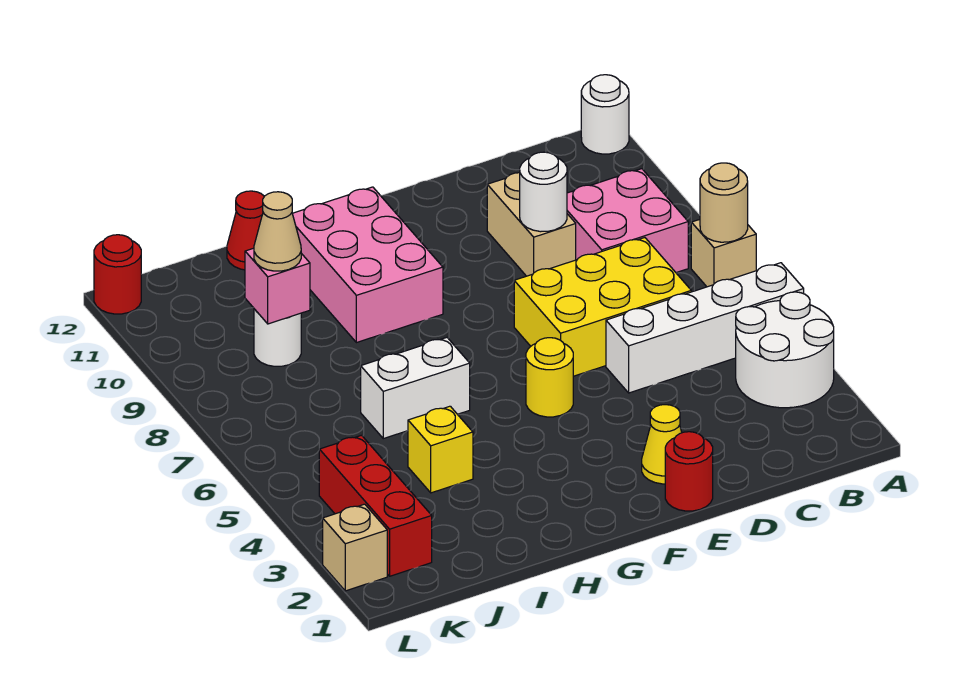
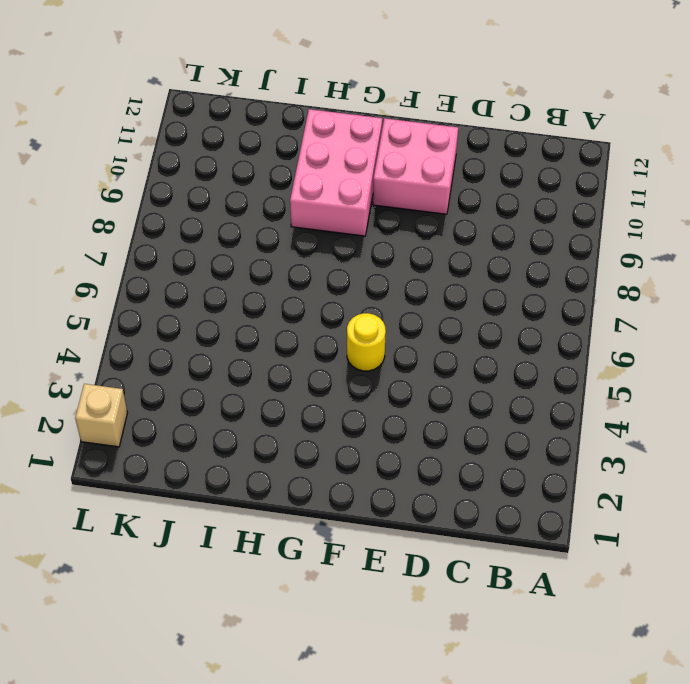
pink brick E10:F11 level 1 -> pink brick B8:C9 level 1
none -> white round brick A3:B4 level 1
none -> white brick A5:D5 level 1
none -> tan brick A7 level 1

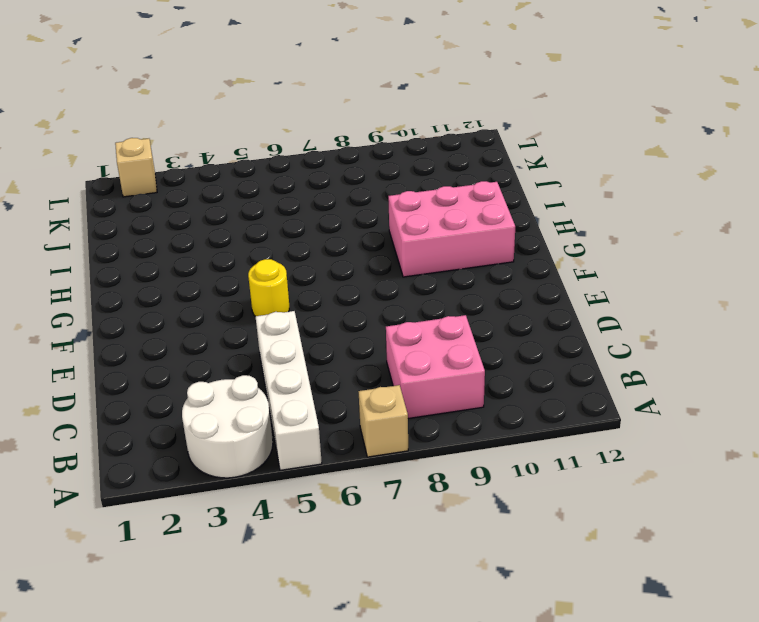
none -> white round brick A12 level 1
none -> yellow brick C6:E7 level 1
none -> tan brick D9:D10 level 1

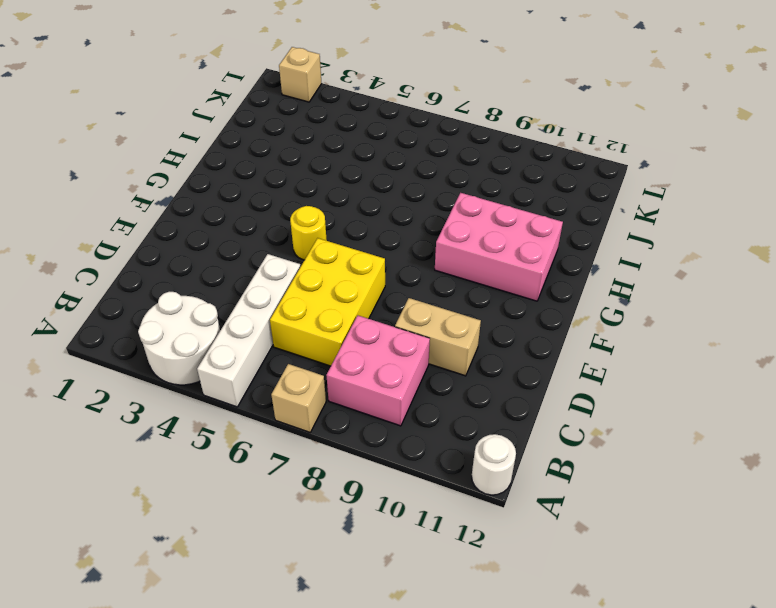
none -> red round brick E1 level 1
none -> yellow cone E2 level 1
none -> white brick H6:I6 level 1

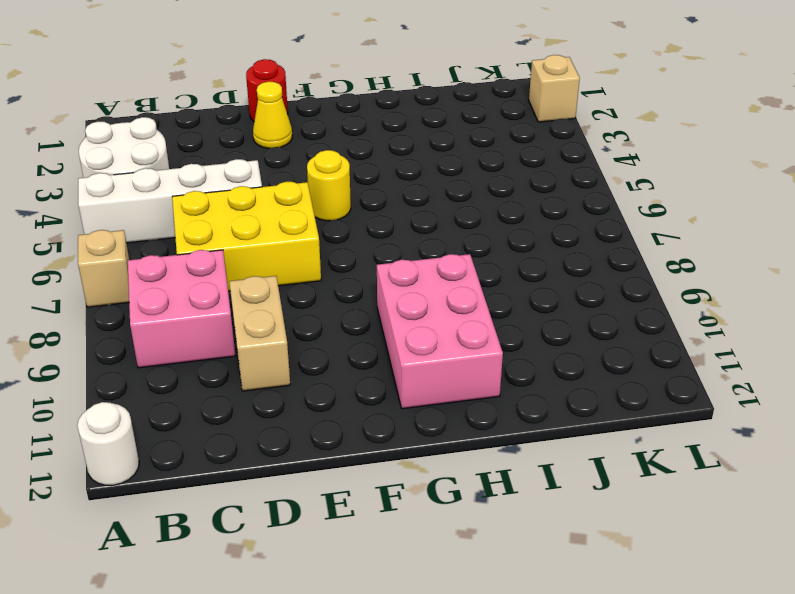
none -> white brick H6:I6 level 1
none -> yellow brick I4 level 1
none -> red cone I12 level 1

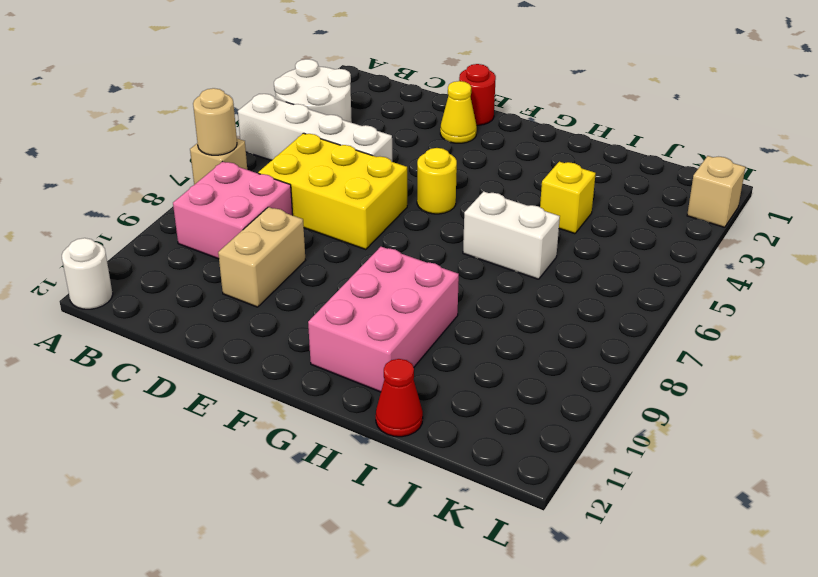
none -> white round brick J9 level 1
none -> red brick K2:K4 level 1
none -> red round brick L12 level 1

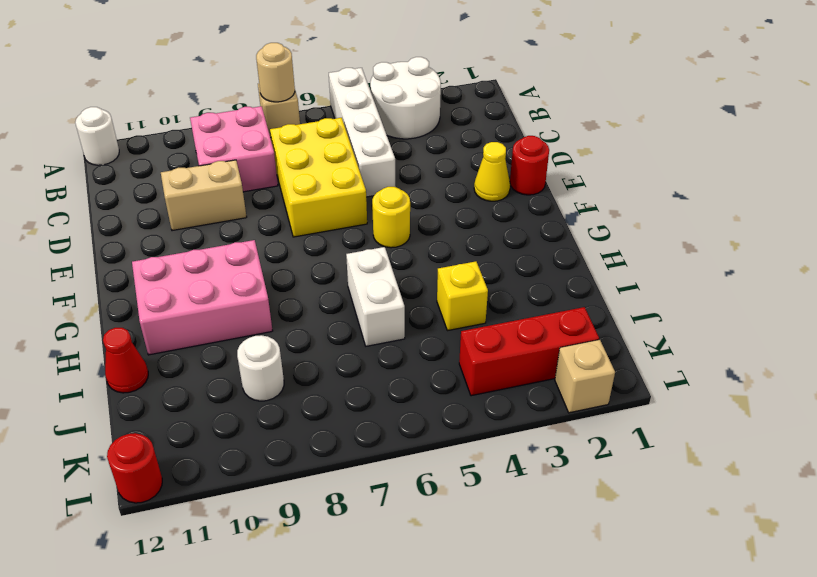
none -> white round brick D9 level 2
none -> pink brick J9 level 2
none -> tan cone J9 level 3

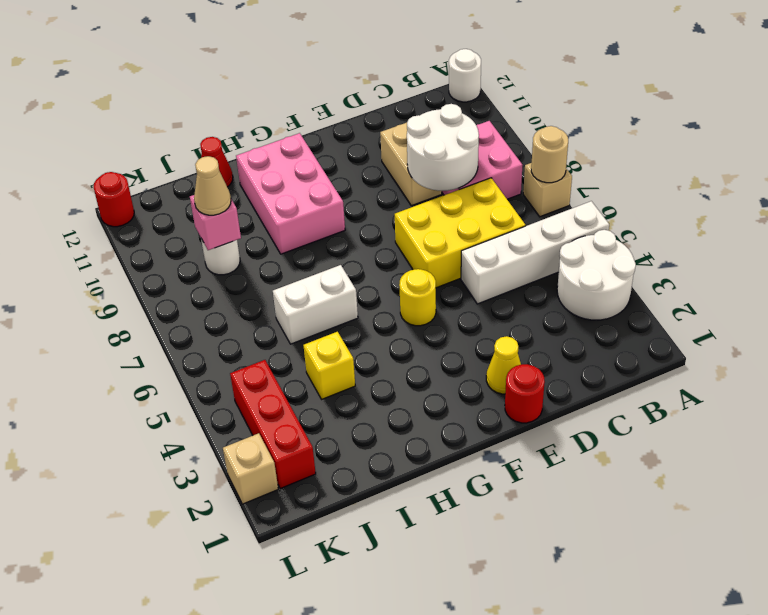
white round brick C8:D9 level 2 -> white round brick D9 level 2

